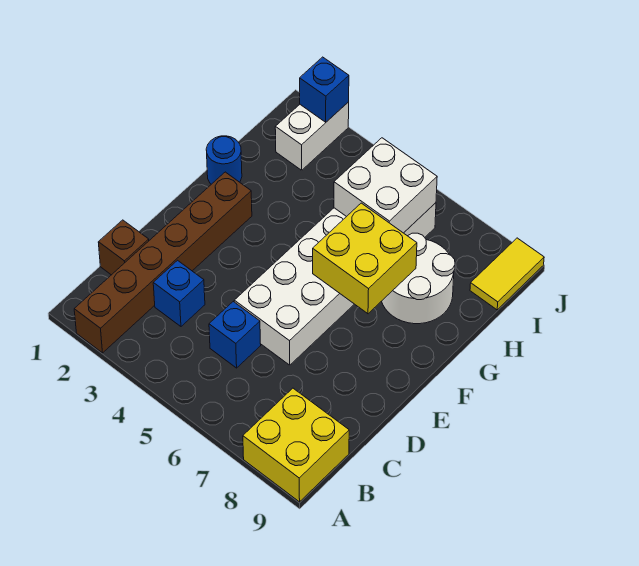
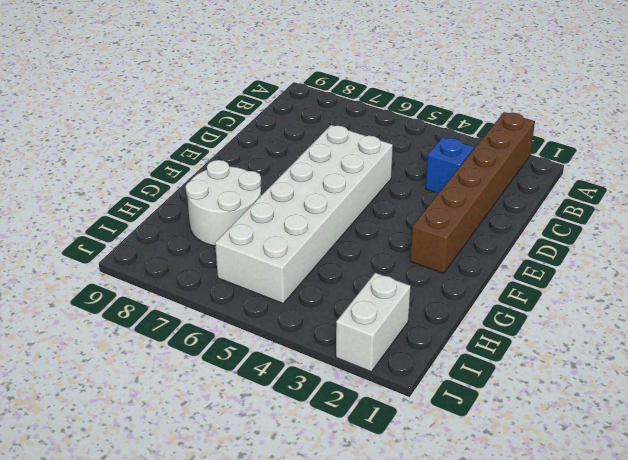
none -> yellow brick A8:B9 level 1
none -> brown brick C1 level 1
none -> blue brick C5 level 1

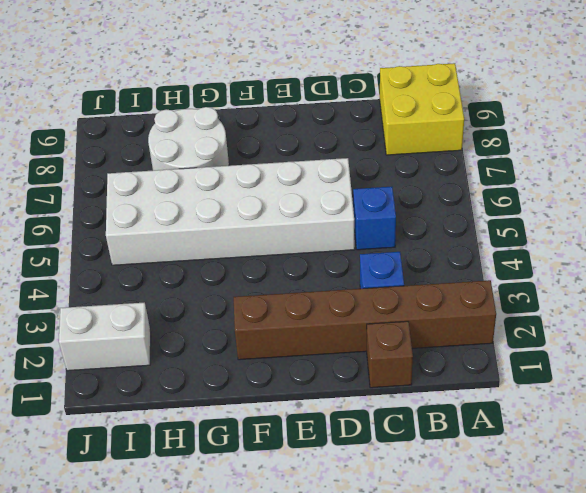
none -> blue round brick G1 level 1
none -> yellow tile I9:J9 level 1
none -> yellow brick F6:G7 level 2

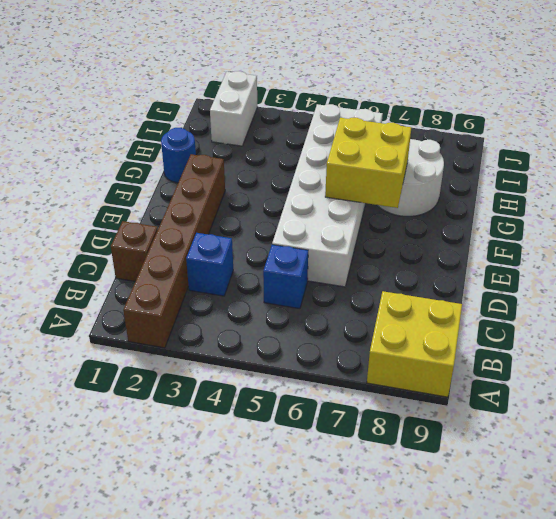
none -> yellow tile I9:J9 level 1
none -> white brick H5:I6 level 2
none -> blue brick J2 level 2

